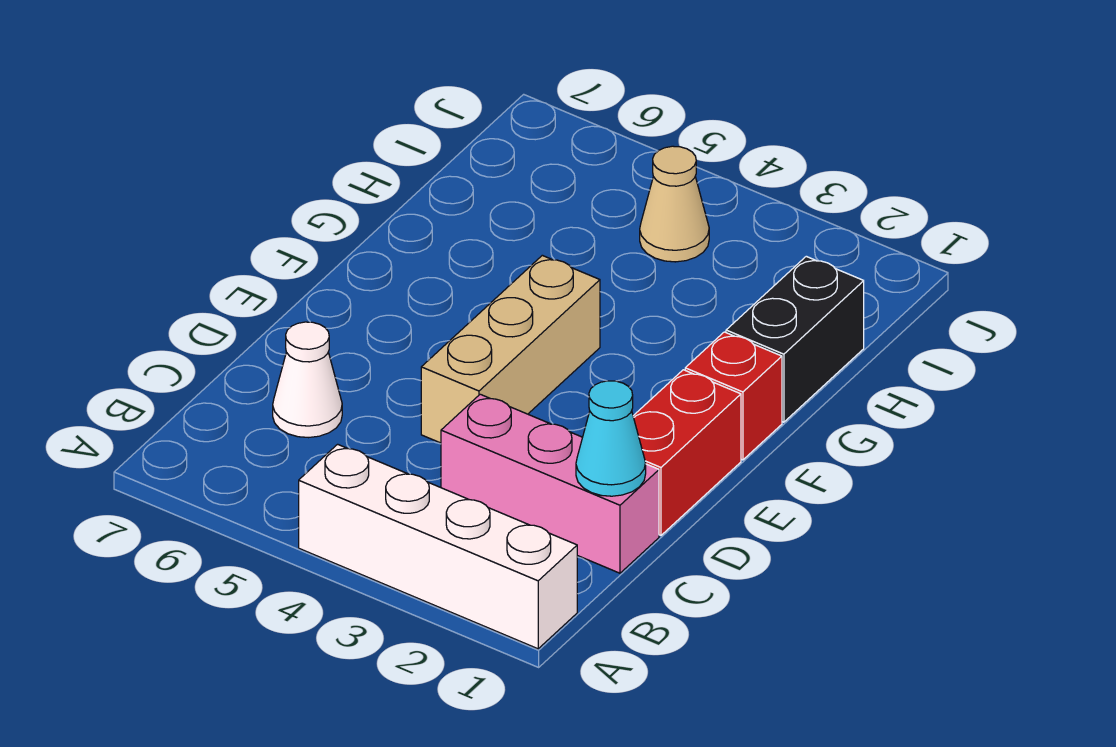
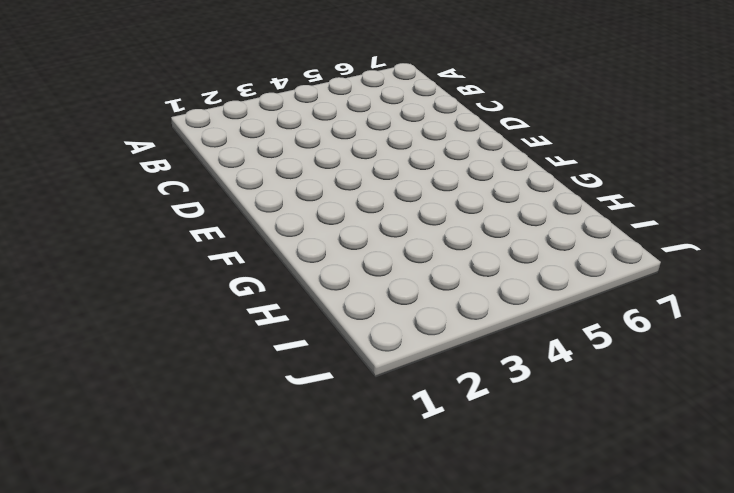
none -> white brick A1:A4 level 1
none -> pink brick C1:C3 level 1

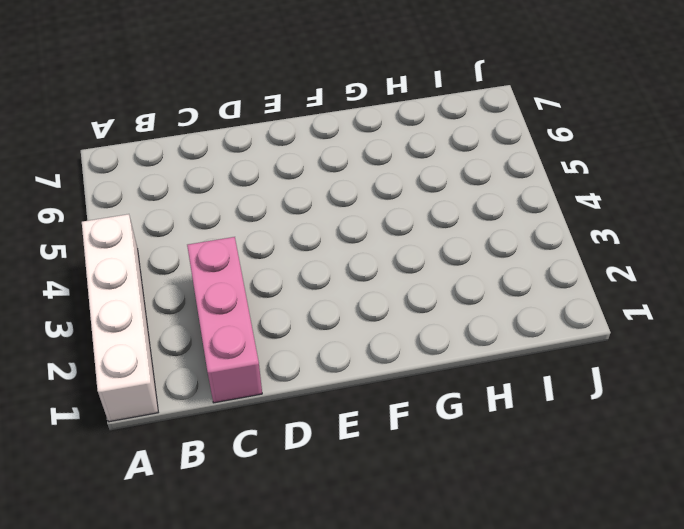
none -> white cone C6 level 1
none -> red brick D1:E1 level 1

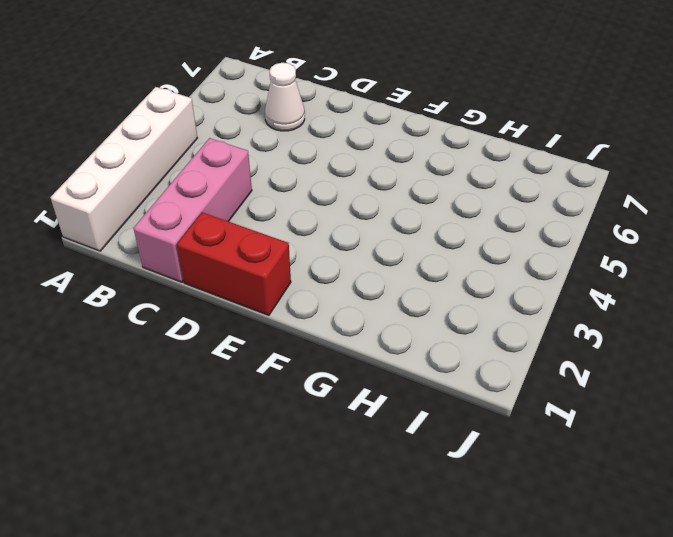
none -> tan brick D4:F4 level 1
none -> red brick F1 level 1

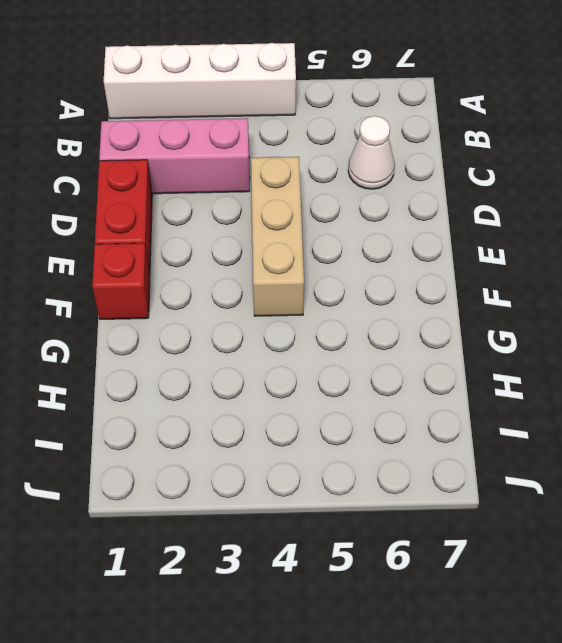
none -> black brick G1:H1 level 1
none -> tan cone I4 level 1

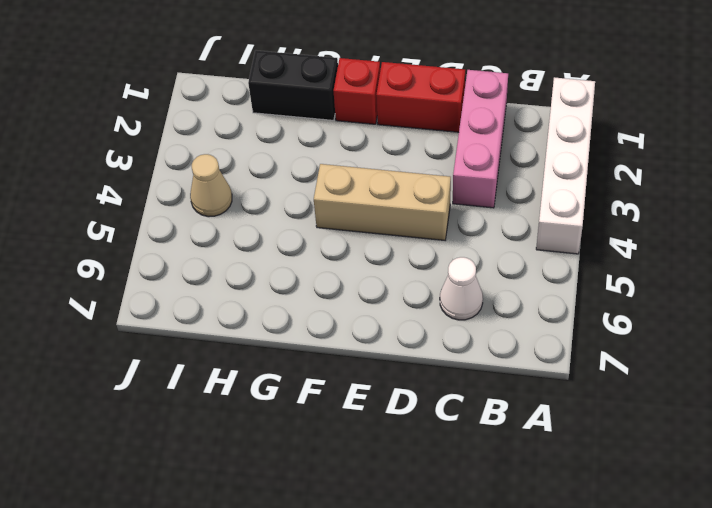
none -> cyan cone C1 level 2

